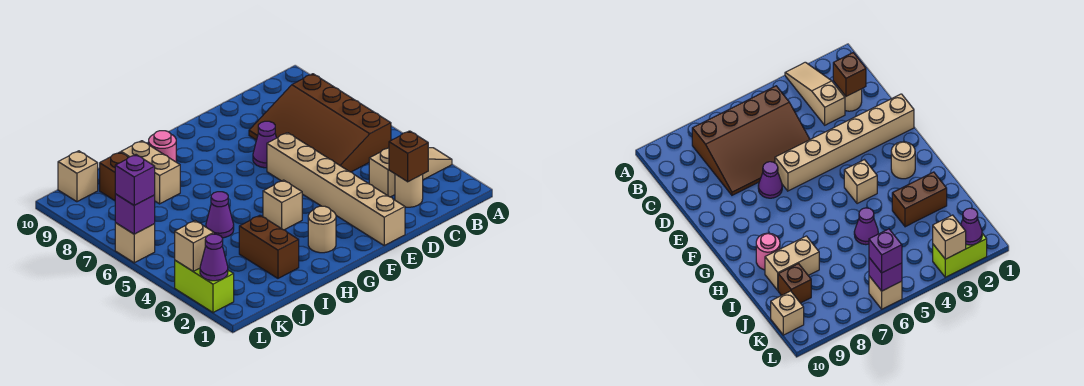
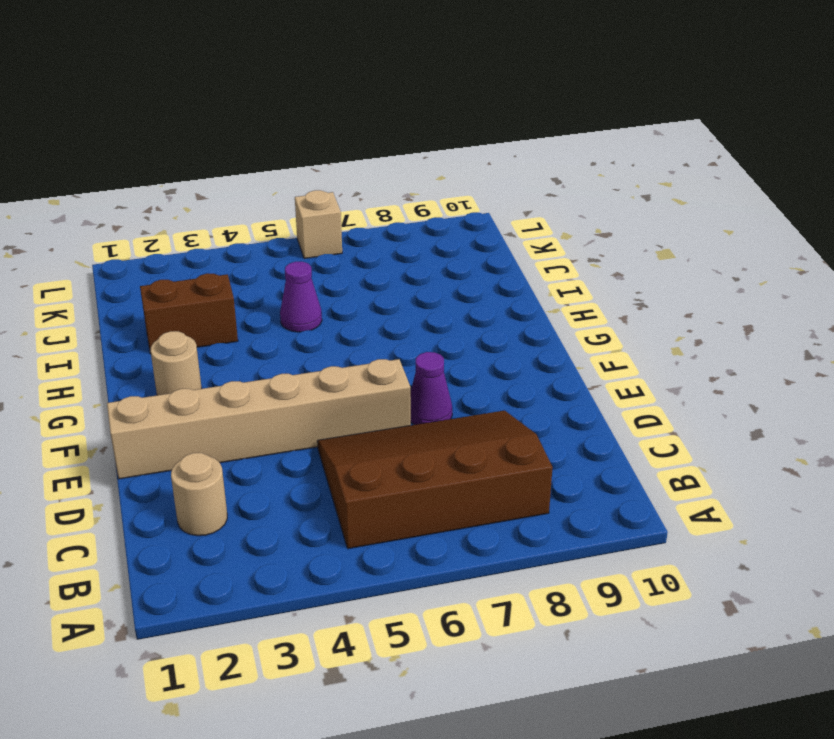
none -> tan slope A3:C3 level 1 top C
none -> tan brick G4 level 1
none -> pink round brick H9 level 1

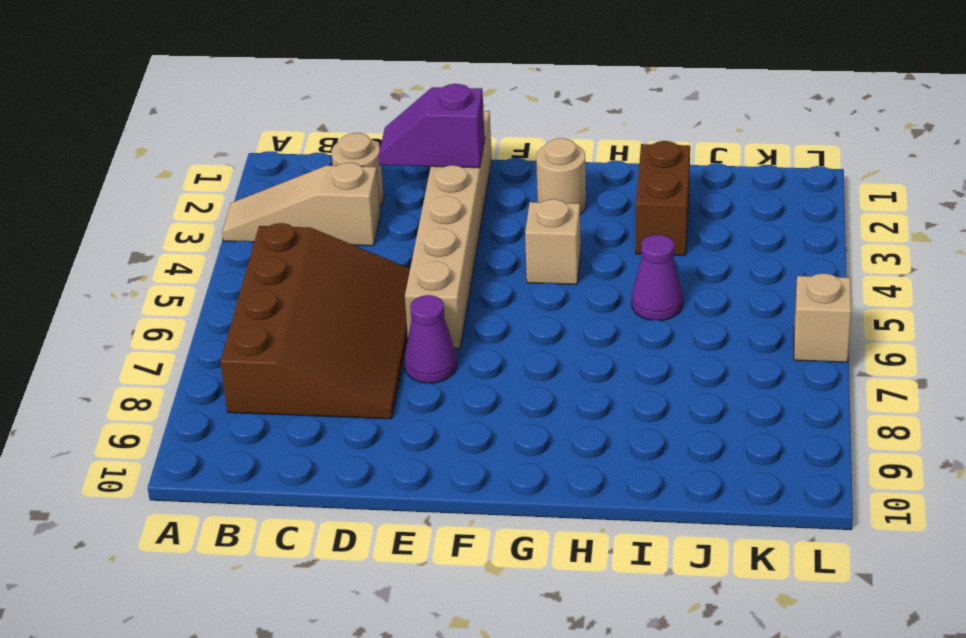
purple slope D2:E2 level 2 top E -> none
none -> pink round brick H9 level 1
none -> tan brick I8:I9 level 1
none -> brown brick J9 level 1

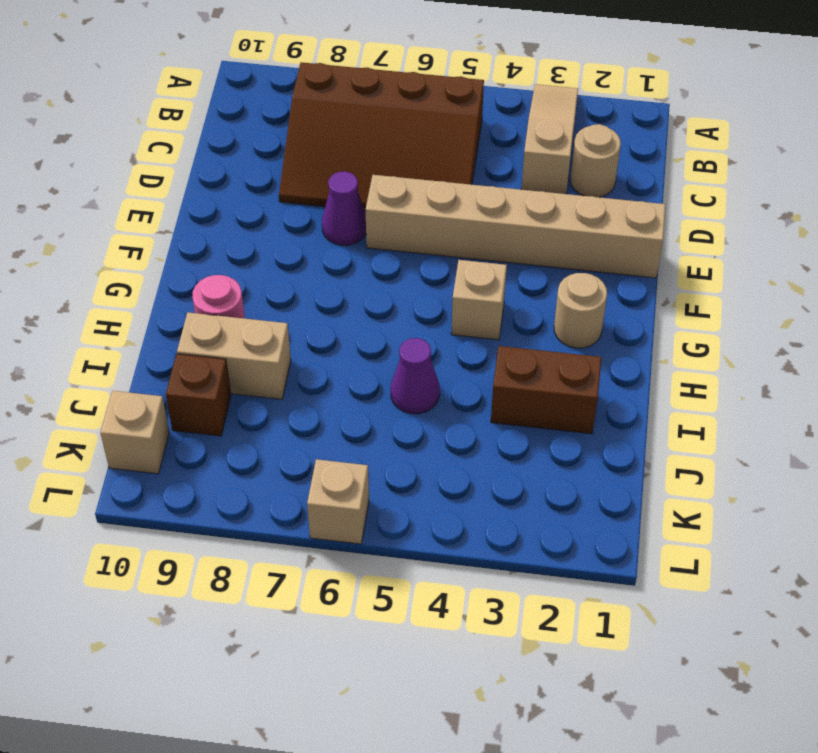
none -> lime brick L2:L3 level 1
none -> brown brick C2 level 2
none -> purple cone L2 level 2

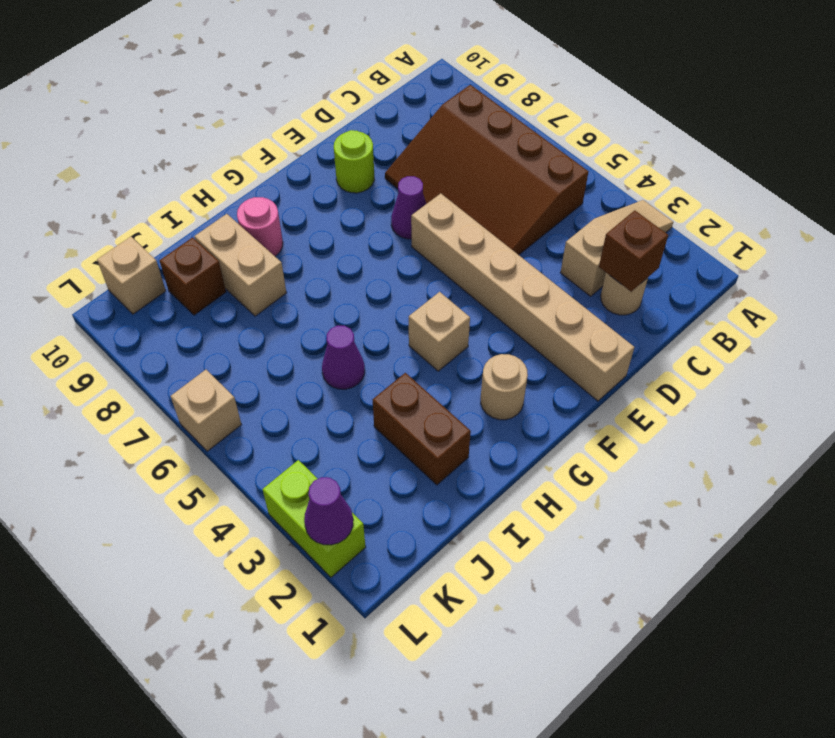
lime round brick E9 level 1 -> none
none -> tan brick L3 level 2
none -> purple brick L6 level 2
none -> purple brick L6 level 3

